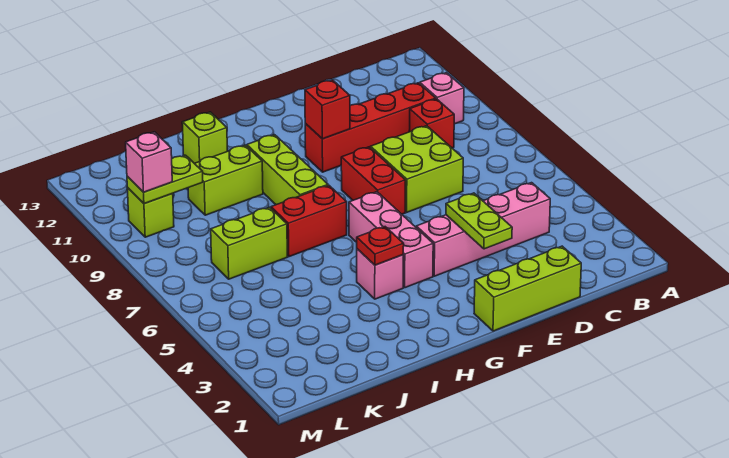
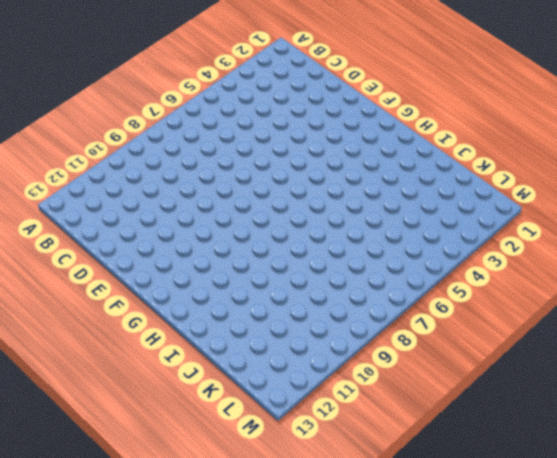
none -> pink brick B10 level 1
none -> pink brick C4:F4 level 1
none -> red brick C9 level 1

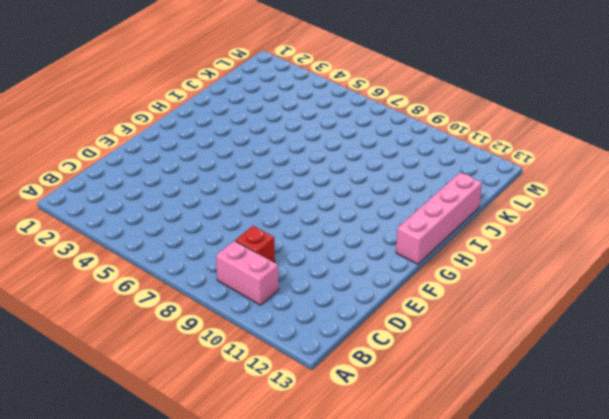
pink brick B9:B10 level 1 -> pink brick B10 level 1
pink brick G13:J13 level 1 -> pink brick C4:F4 level 1
none -> red brick C10:F10 level 1
none -> lime brick D1:F1 level 1
none -> lime brick D7:E8 level 1

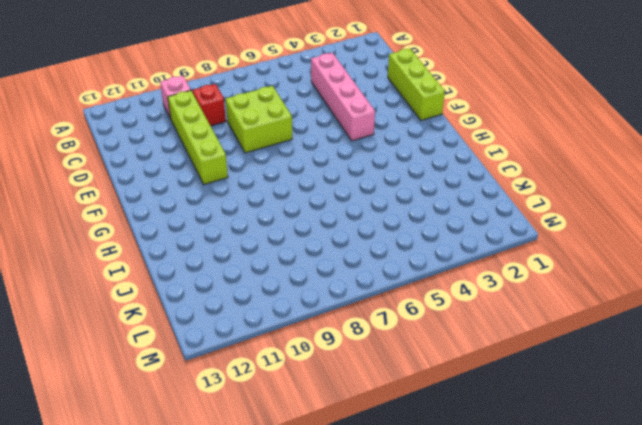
lime brick C10:F10 level 1 -> red brick C10:F10 level 1
none -> red brick F7:F8 level 1
none -> pink brick G4:G6 level 1
none -> pink brick H4 level 1

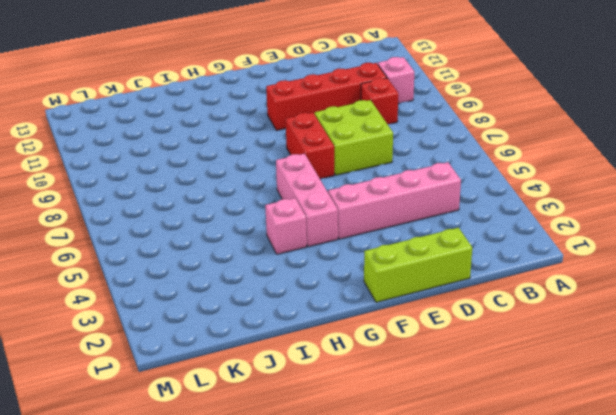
none -> red brick H7:I7 level 1
none -> lime brick H8:H10 level 1
none -> lime brick I10:J10 level 1

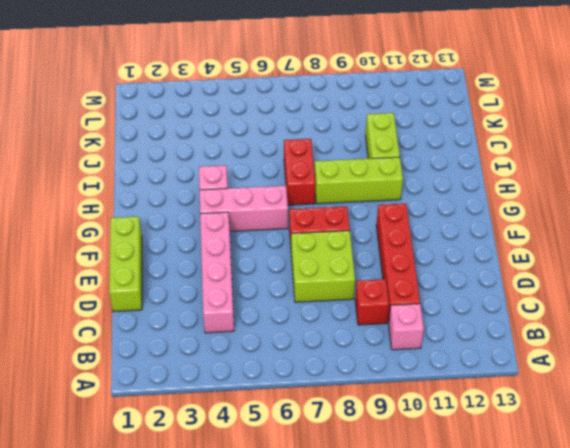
none -> lime brick I12 level 1
none -> lime brick J7:K7 level 1
none -> lime brick L10 level 1

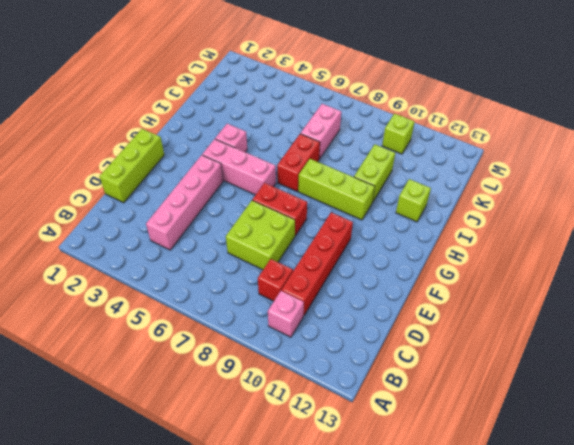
pink brick J7:K7 level 1 -> lime brick J7:K7 level 1
none -> lime plate E3:E4 level 2
none -> red brick F10 level 2
none -> red plate H4 level 2

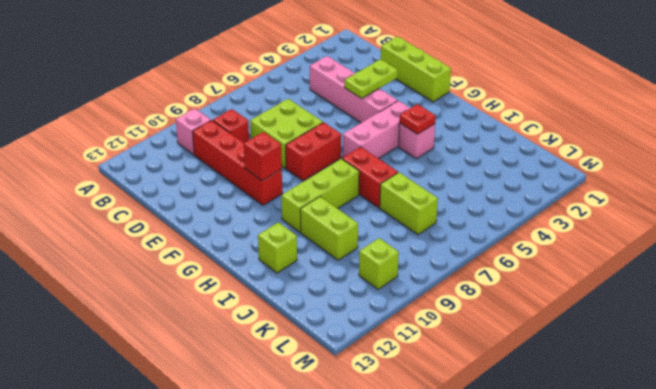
none -> lime plate K10:L10 level 2
none -> pink brick L10 level 3

